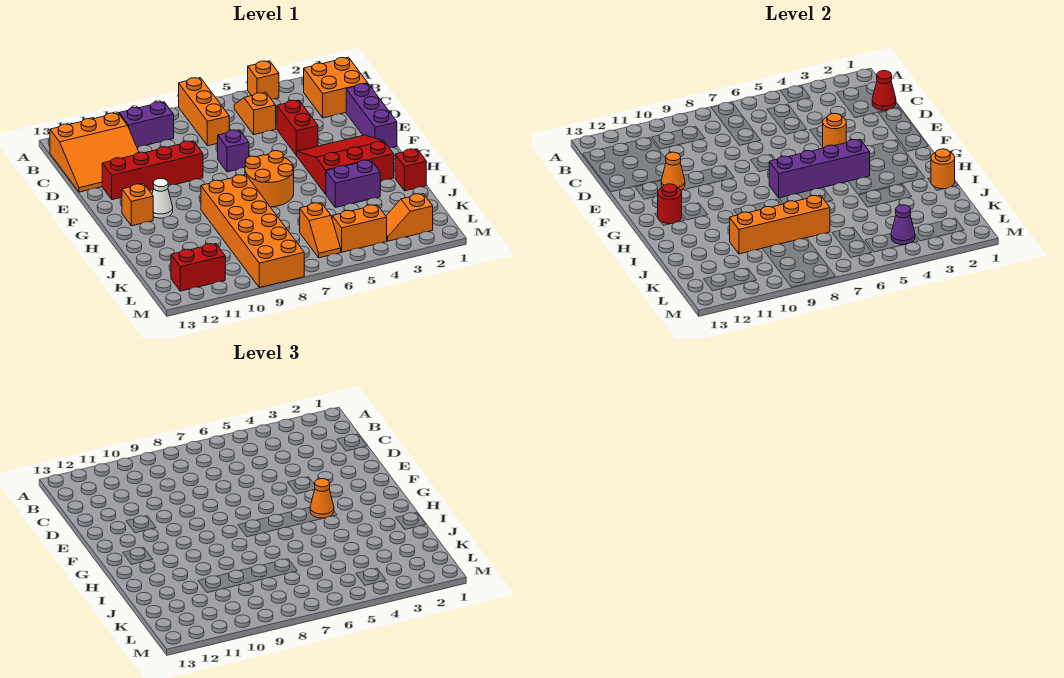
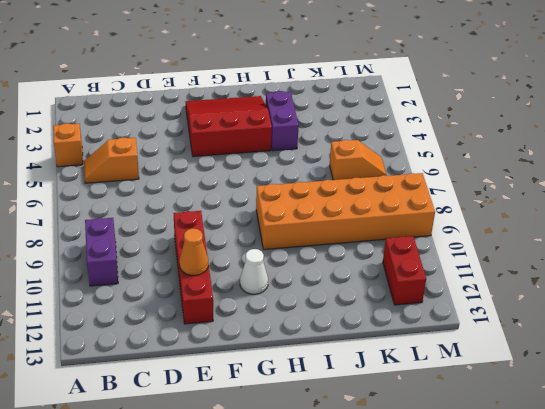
red slope F2:H4 level 1 top 4 -> red slope F2:H4 level 1 top H
none -> orange brick A7:C7 level 1
none -> orange brick B1:C2 level 1
none -> orange slope B11:D13 level 1 top B
none -> purple brick D1:F1 level 1

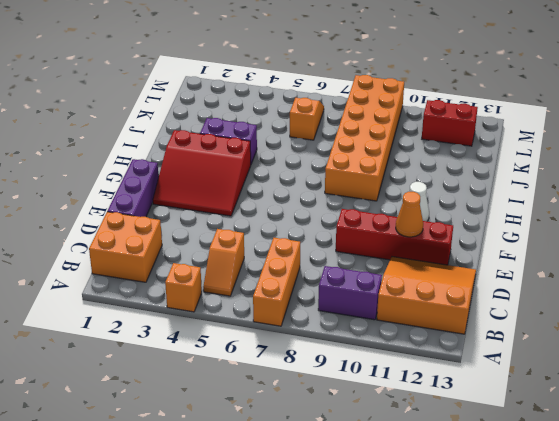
none -> red brick D4:E4 level 1
none -> purple brick E7 level 1
none -> orange round brick G6:H7 level 1
none -> orange brick G12 level 1

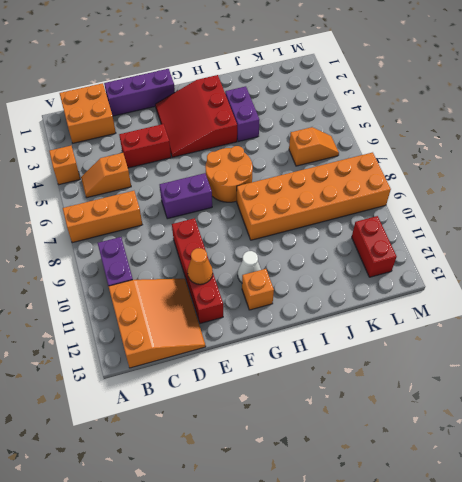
purple brick E7:F7 level 1 -> purple brick E7 level 1
none -> red brick I1 level 1
none -> orange slope L2:L3 level 1 top 2
none -> orange brick L4:L5 level 1
none -> red cone C1 level 2

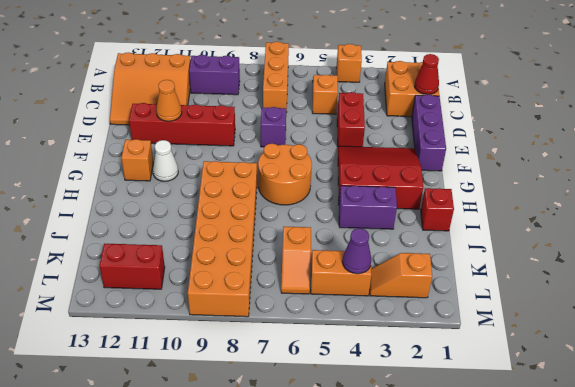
none -> orange round brick E4 level 2
none -> purple brick G4:G7 level 2
none -> red round brick G12 level 2
none -> orange round brick I1 level 2

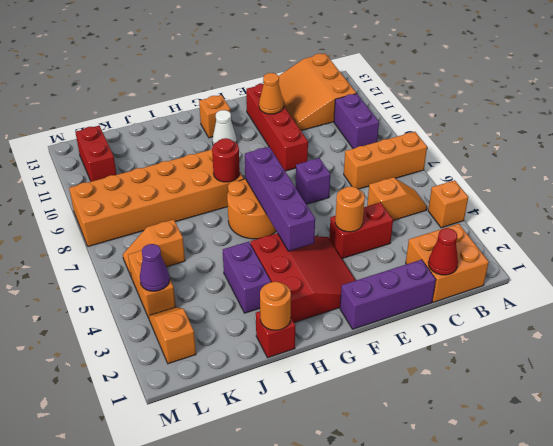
red round brick H8 level 2 -> red round brick G12 level 2
none -> orange brick J7:J10 level 2
none -> orange cone G4 level 3

